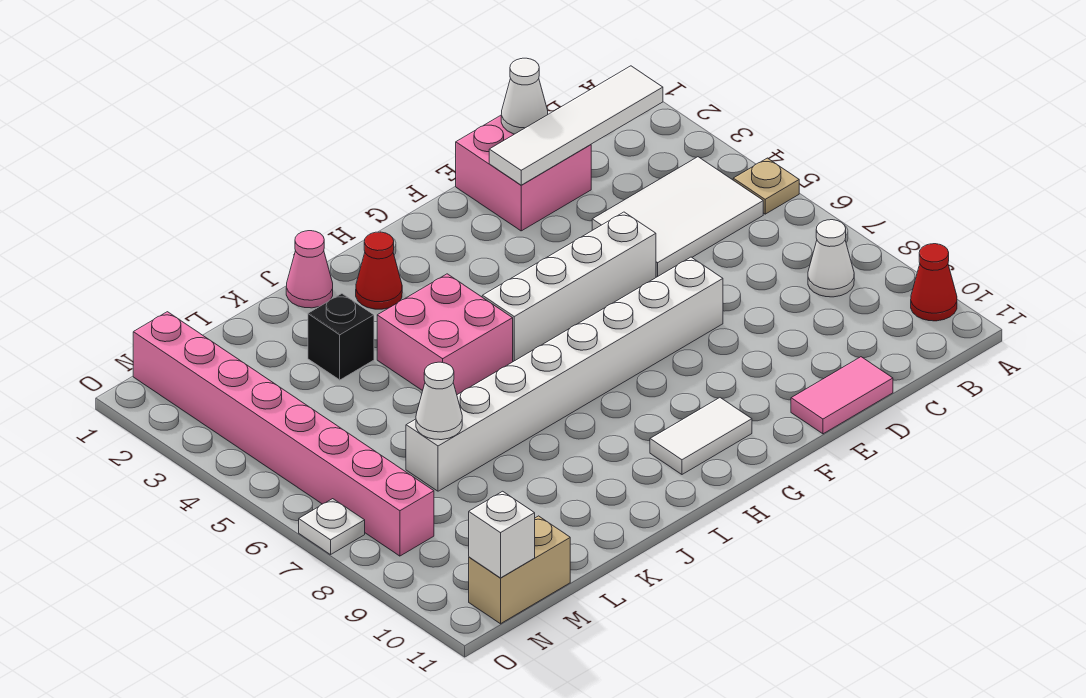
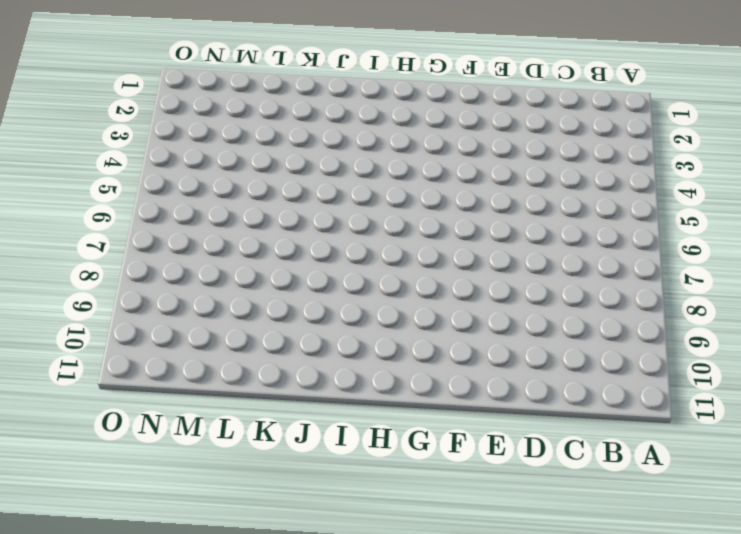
none -> tan plate A5 level 1
none -> red cone A10 level 1
none -> white tile B4:D5 level 1

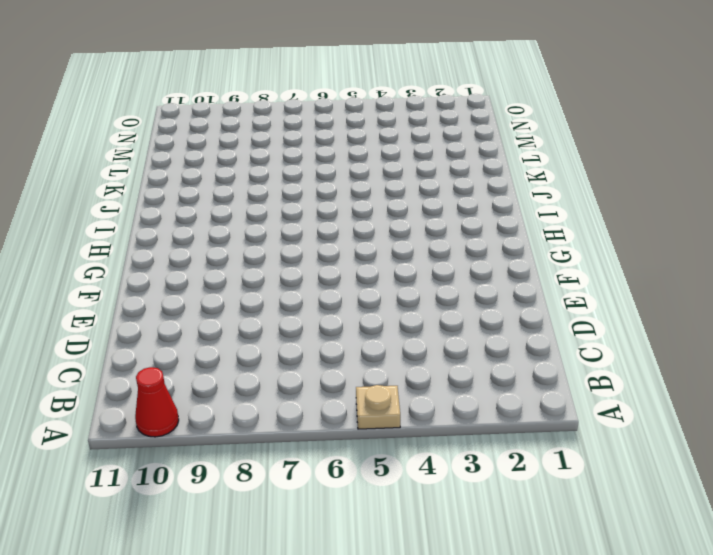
none -> white tile B4:D5 level 1
none -> white cone B8 level 1
none -> pink brick D1:E2 level 1

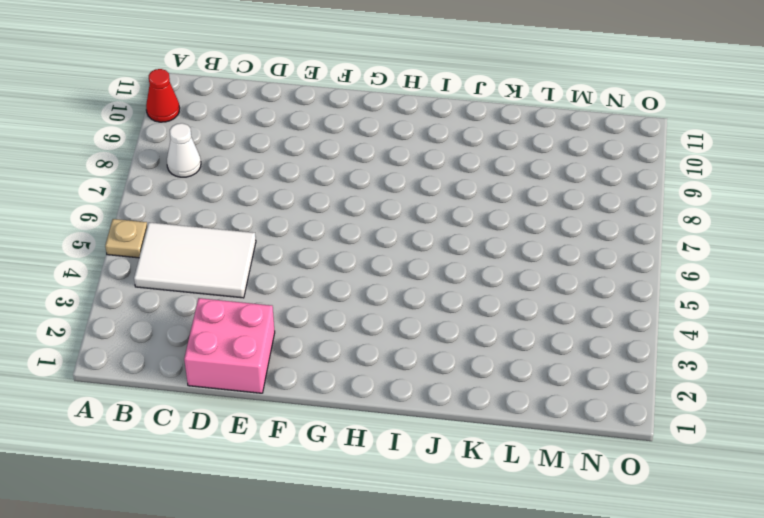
none -> pink tile D11:E11 level 1
none -> white brick E5:H5 level 1
none -> white brick E7:L7 level 1

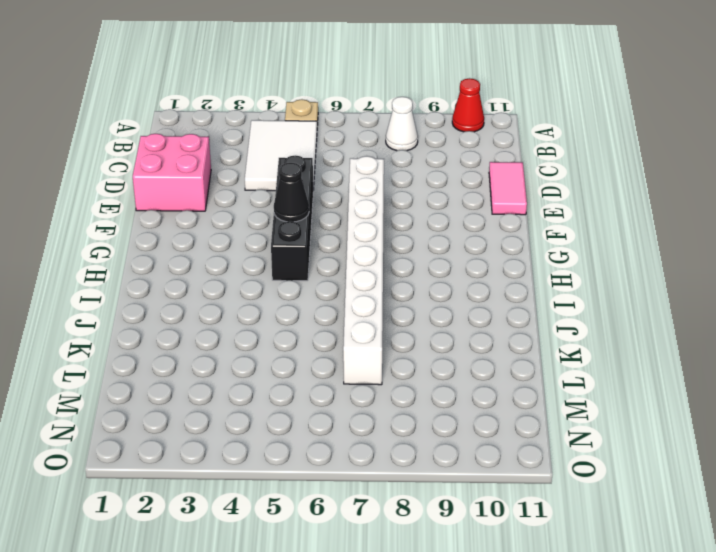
black brick E5:H5 level 1 -> white brick E5:H5 level 1
black cone G5 level 2 -> none
none -> white tile G10:H10 level 1
none -> red cone I2 level 1
none -> pink brick I4:J5 level 1

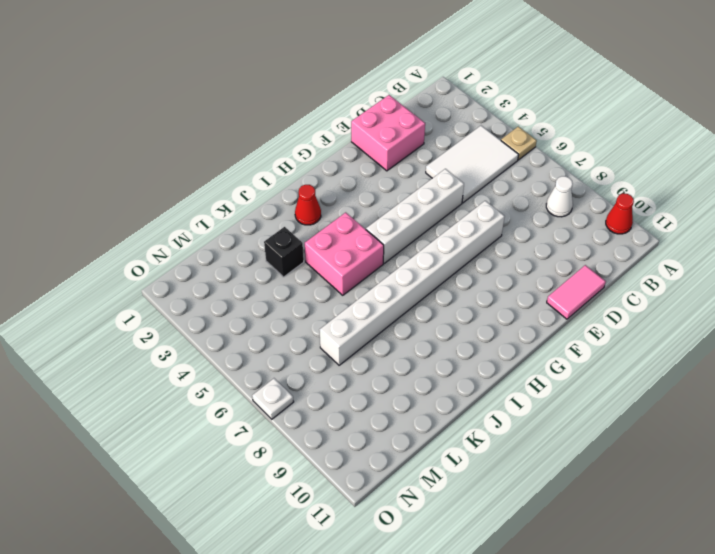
none -> white tile G10:H10 level 1
none -> pink cone J1 level 1
none -> tan brick M11:N11 level 1

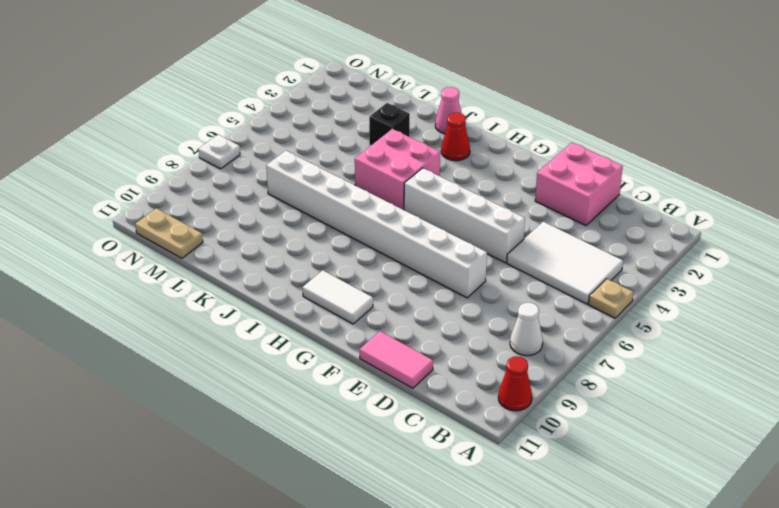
tan plate M11:N11 level 1 -> tan brick M11:N11 level 1
none -> pink brick N1:N8 level 1
none -> white tile B2:E2 level 2
none -> white cone D1 level 2

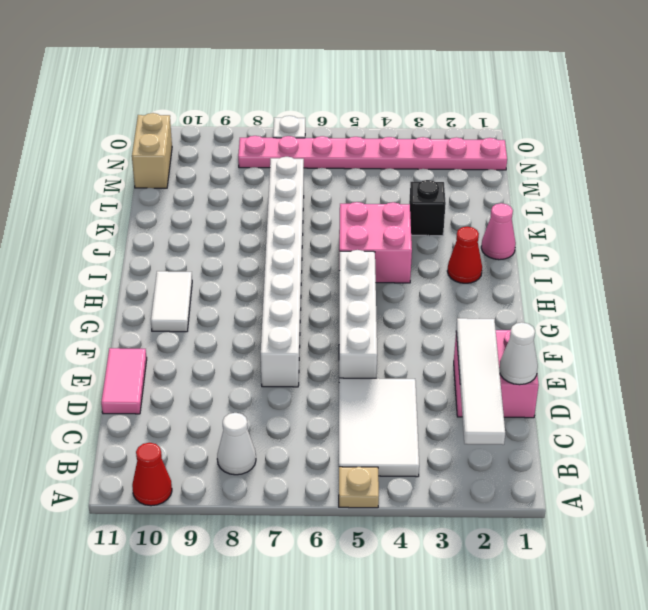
pink plate N1:N8 level 1 -> pink brick N1:N8 level 1
none -> white cone L7 level 2
none -> white brick N11 level 2

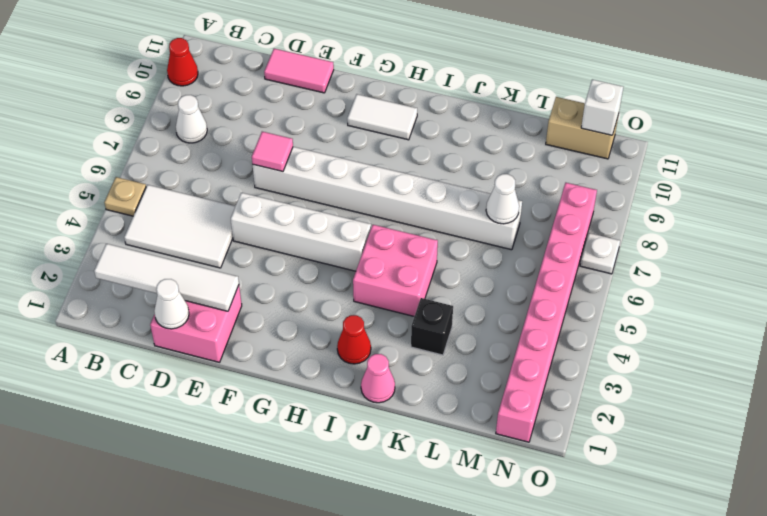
pink tile E7 level 2 -> none

